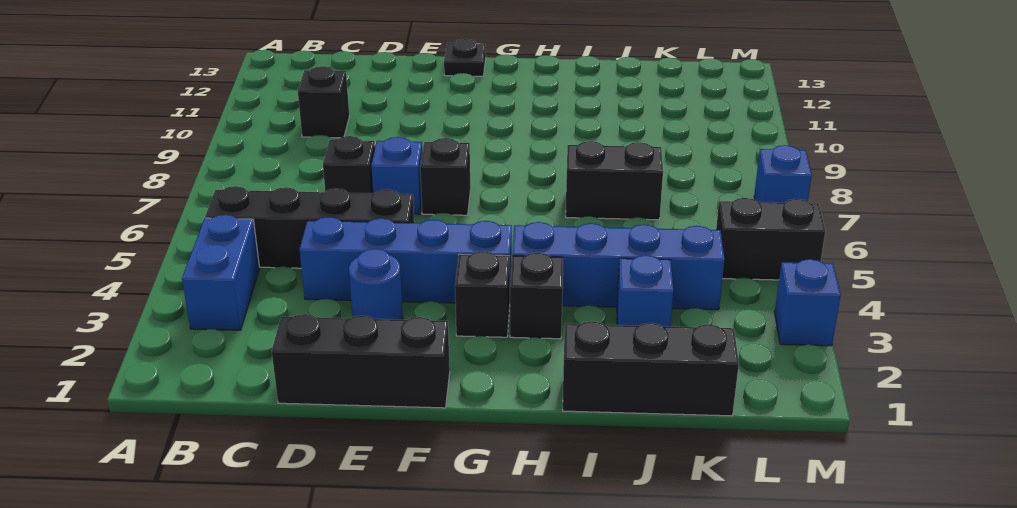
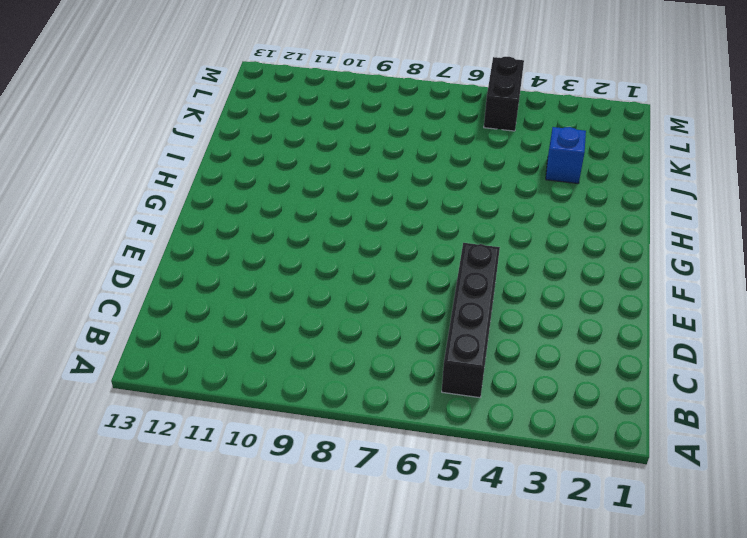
none -> blue brick B3:B4 level 1
none -> black brick C10 level 1
none -> black brick D1:F1 level 1

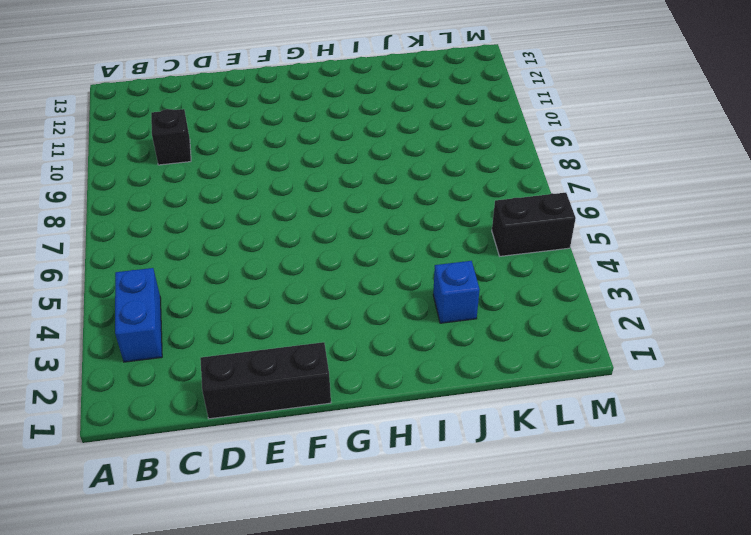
none -> black brick B5:E5 level 1
none -> blue brick D4:G4 level 1
none -> black brick D7 level 1

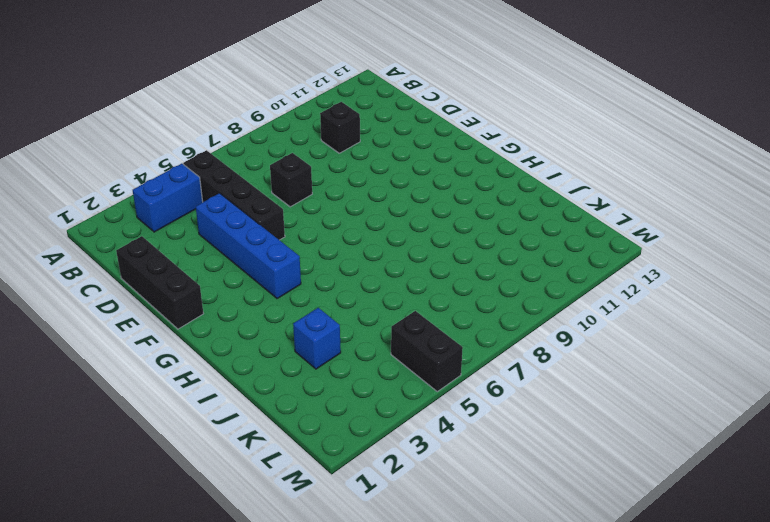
none -> blue round brick E3 level 1
none -> blue brick E7 level 1
none -> black brick F7 level 1

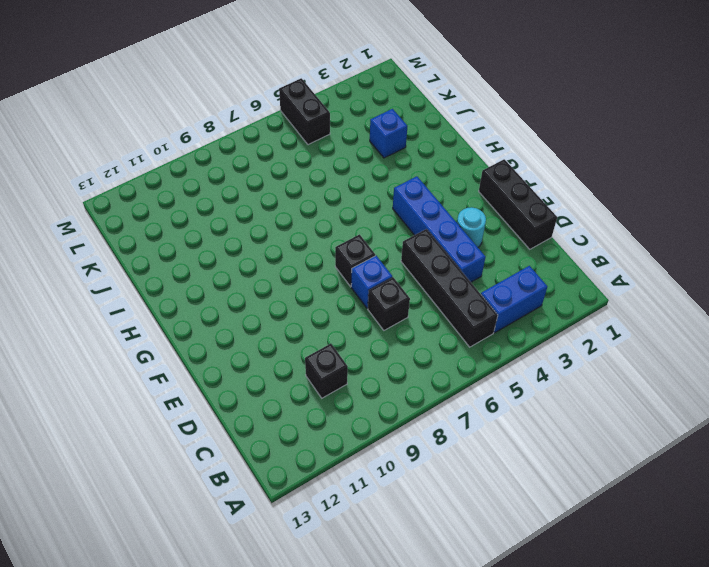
cyan round brick E3 level 1 -> blue round brick E3 level 1
none -> black plate F13 level 1
none -> black brick G3 level 1
none -> black brick H3 level 1

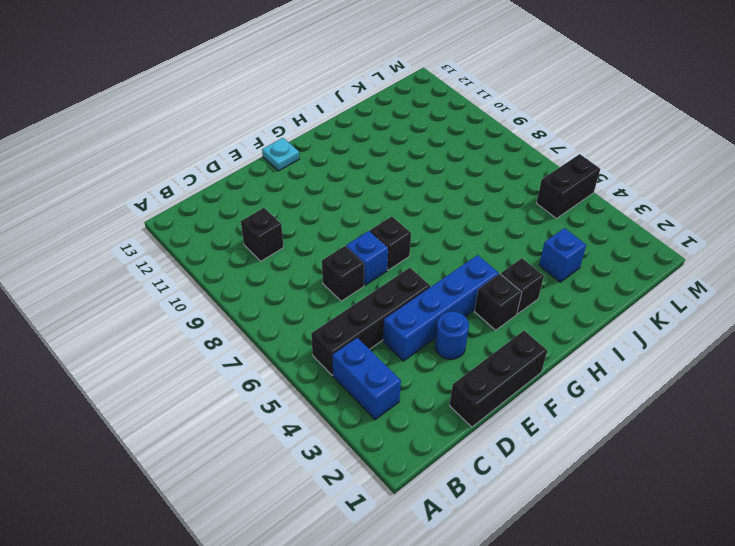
cyan plate F13 level 1 -> black plate F13 level 1
none -> blue brick H4:K4 level 1
none -> black brick I1:K1 level 1
none -> black brick I7:J7 level 1

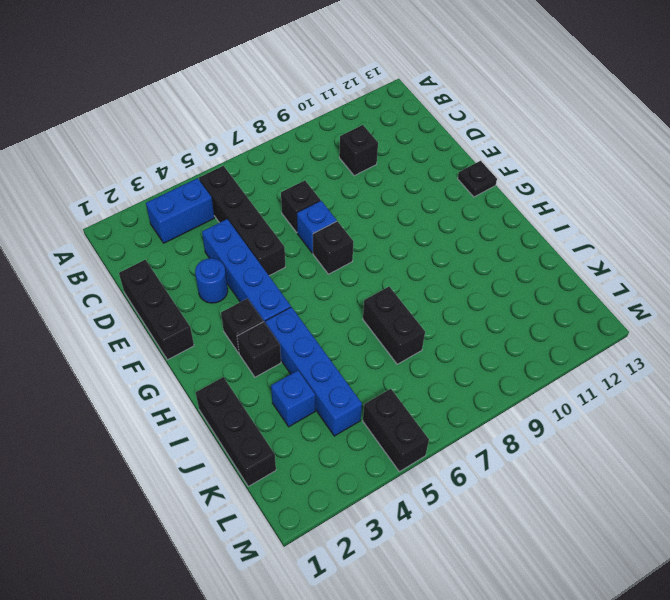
none -> blue brick M3 level 1
none -> blue brick M7 level 1

